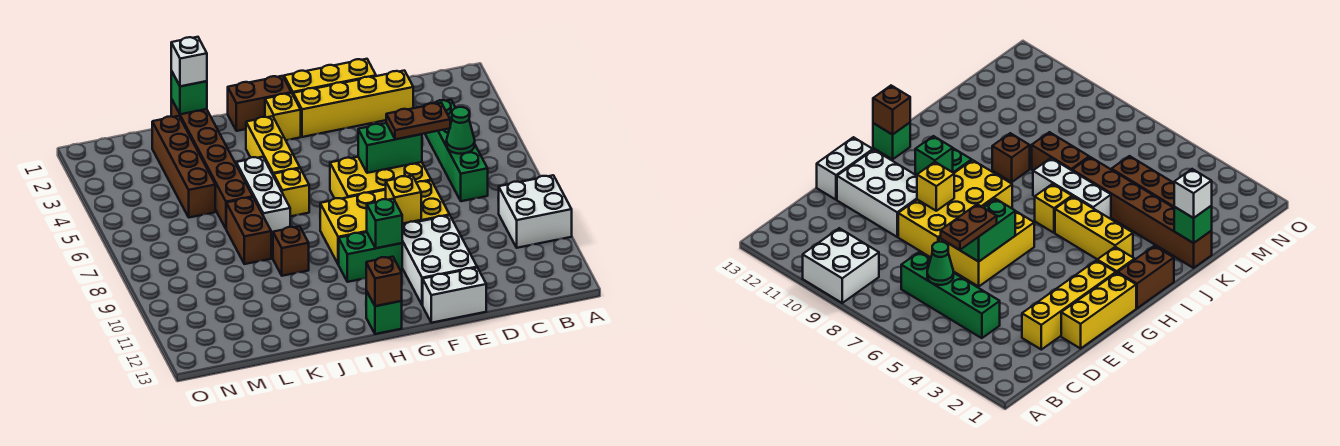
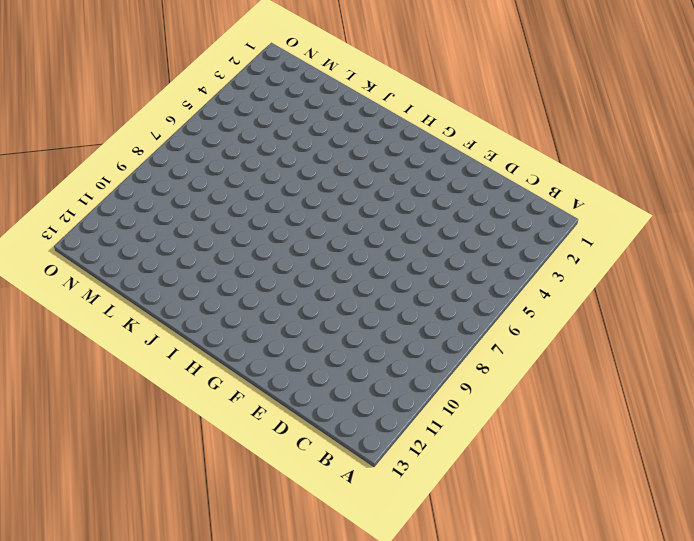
none -> white brick A9:B10 level 1
none -> green brick C4:C7 level 1
none -> yellow brick D2:G2 level 1

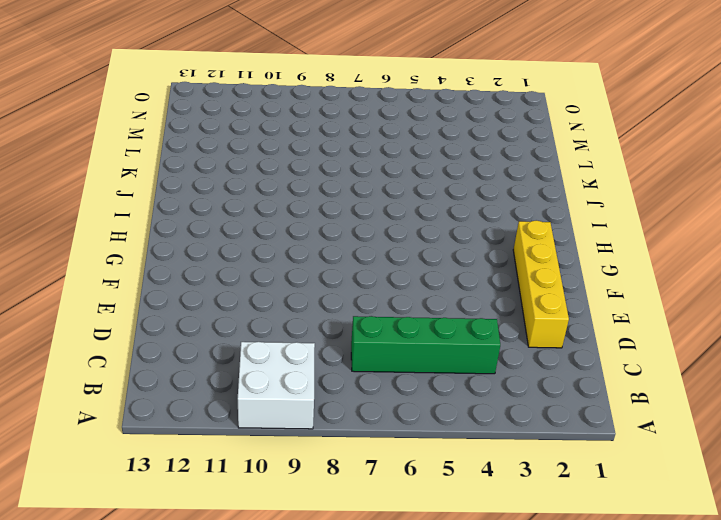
none -> yellow brick E1:G1 level 1
none -> yellow brick E6:G7 level 1
none -> yellow brick E8:H9 level 1

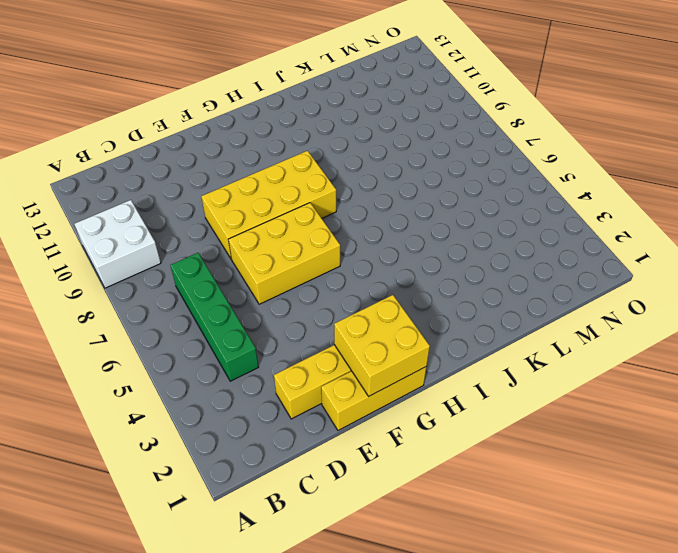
yellow brick F1:G2 level 2 -> none
none -> white brick E10:F12 level 1
none -> white brick E13:F13 level 1
none -> green brick G10:H10 level 1

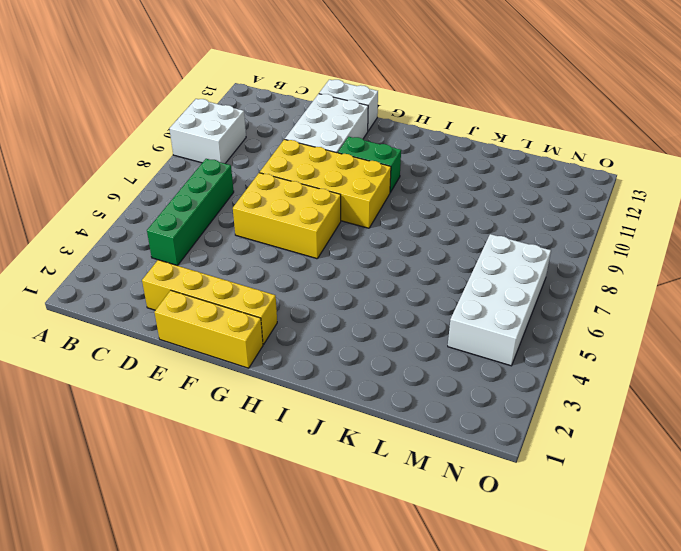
white brick M4:N7 level 1 -> none
none -> brown brick H1:I1 level 1
none -> yellow brick H2 level 1
none -> green brick H13 level 1

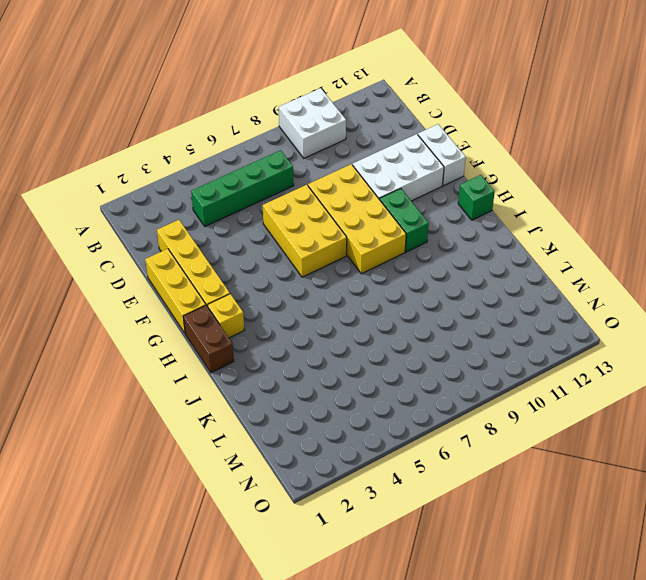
none -> yellow brick I3:I5 level 1
none -> yellow brick I6 level 1
none -> white brick J5:J7 level 1

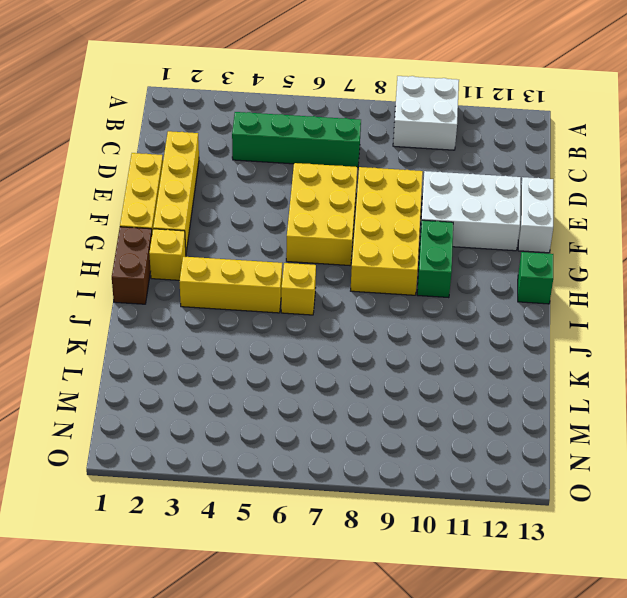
none -> white brick J5:J7 level 1
none -> brown brick J9 level 1
none -> brown brick K1:K6 level 1

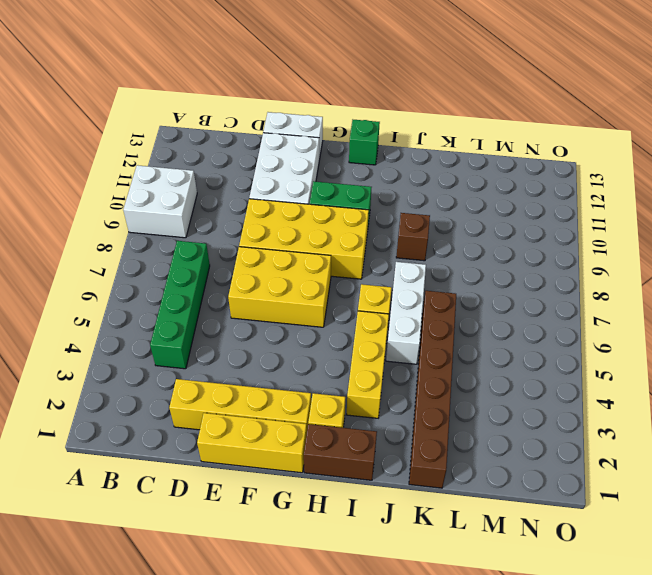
none -> brown brick K7:K8 level 1
none -> brown brick L2:L5 level 1
none -> green cone C6 level 2

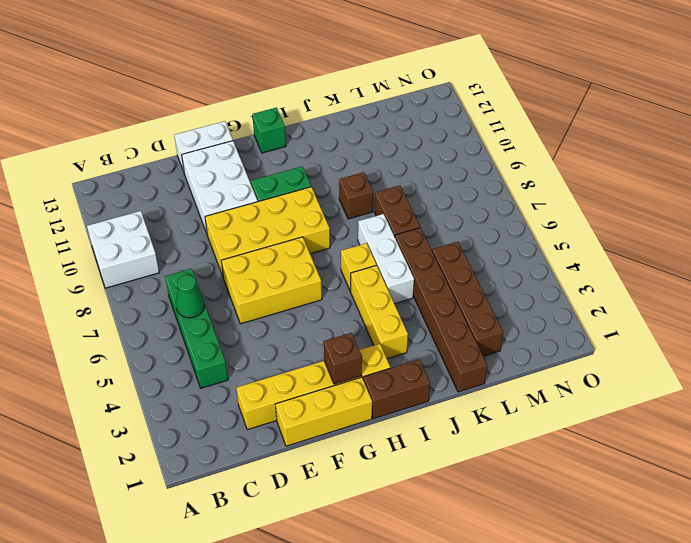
brown brick G2 level 2 -> brown brick H13 level 2
none -> green brick E6:F6 level 2
none -> yellow brick F9 level 2
none -> green brick G10 level 2

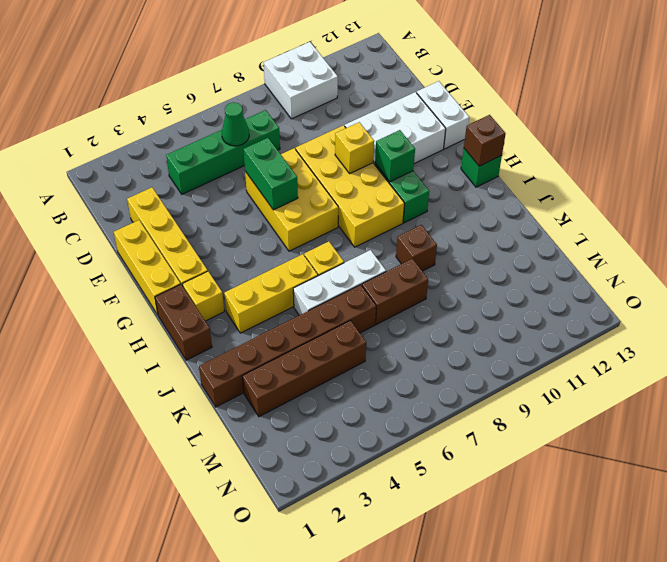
none -> green brick K1 level 2
none -> brown plate D6:E6 level 3
none -> white brick K1 level 3

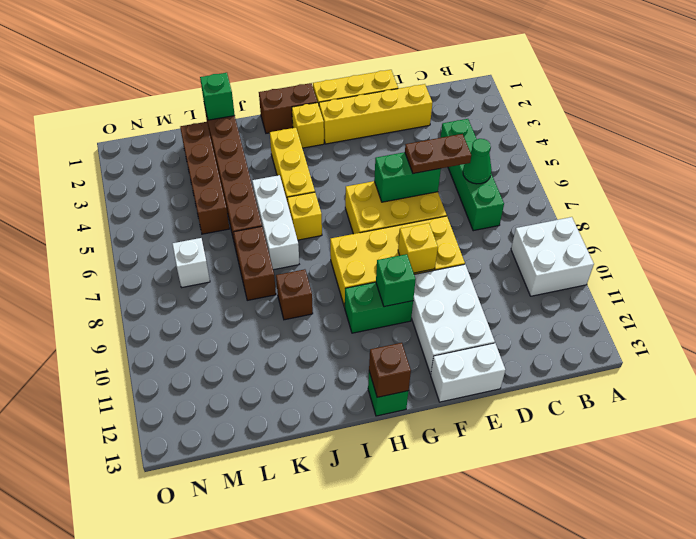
white brick M7 level 1 -> white brick K1 level 3

